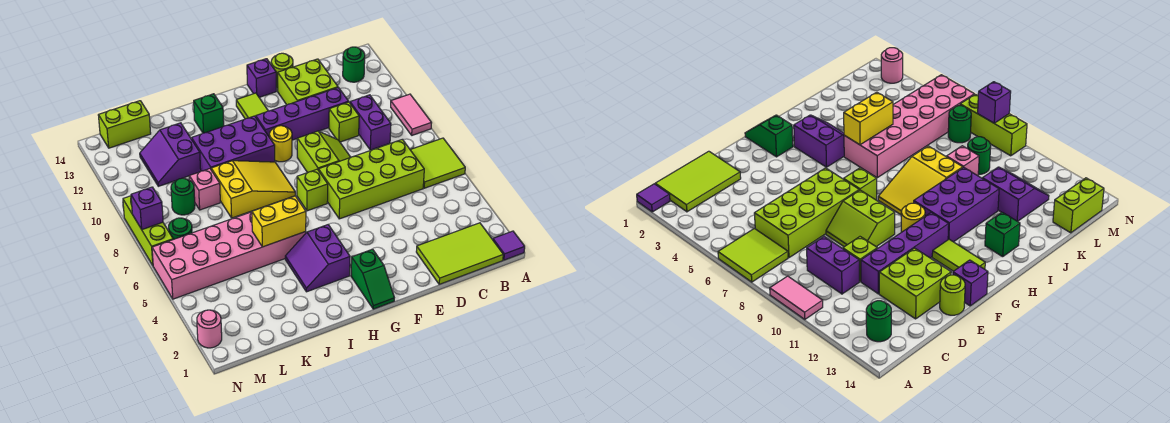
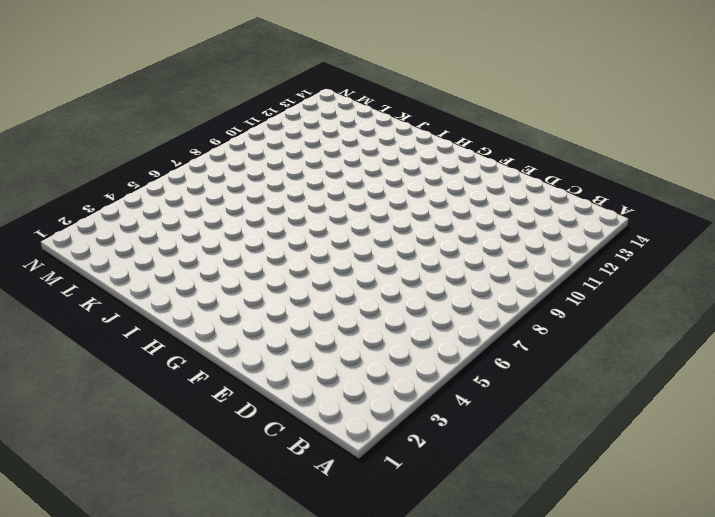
none -> purple tile A1 level 1
none -> lime tile A6:B7 level 1
none -> pink tile A9:A10 level 1
none -> lime tile B1:D2 level 1

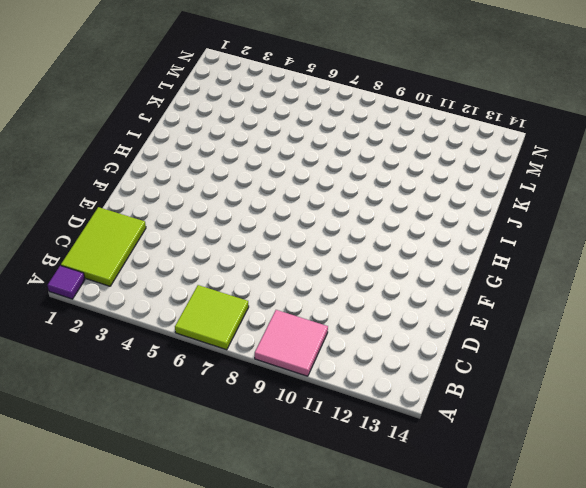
pink tile A9:B10 level 1 -> pink tile A9:A10 level 1
none -> green round brick B13 level 1
none -> lime brick C6:F7 level 1
none -> purple brick C9:C10 level 1
none -> lime brick D10 level 1

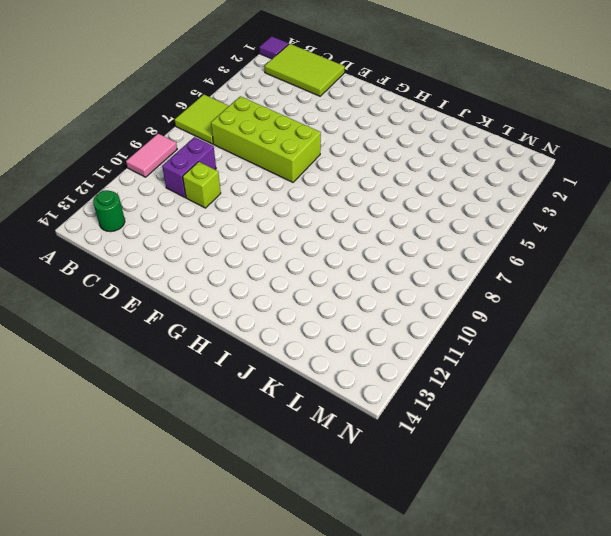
none -> purple brick D11:G11 level 1
none -> lime brick D12:E13 level 1
none -> lime slope E8:F9 level 1 top F
none -> lime round brick E14 level 1

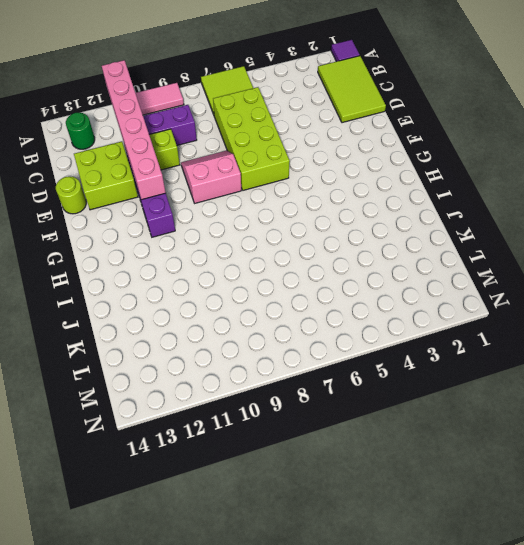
pink brick A11:F11 level 2 -> none
pink slope E8:F9 level 1 top F -> lime slope E8:F9 level 1 top F
none -> purple brick F14 level 1
none -> green slope G1:G2 level 1 top 2
none -> lime brick G7 level 1
none -> yellow round brick G10 level 1

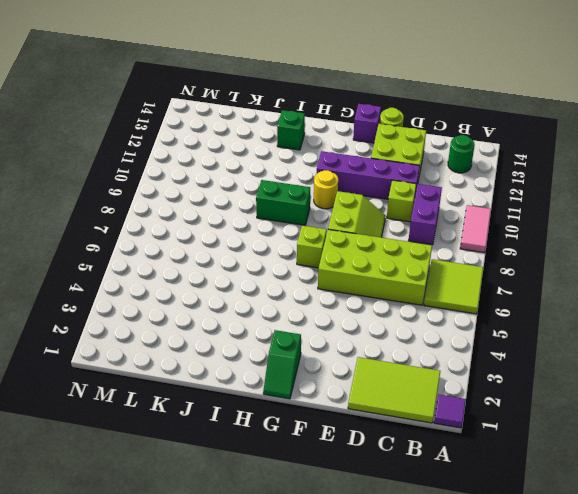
green brick H9:I9 level 1 -> yellow slope H8:J9 level 1 top J
none -> lime tile G12:G13 level 1
none -> purple slope H3:I4 level 1 top H
none -> purple brick H10:J11 level 1
none -> pink brick I5:N6 level 1

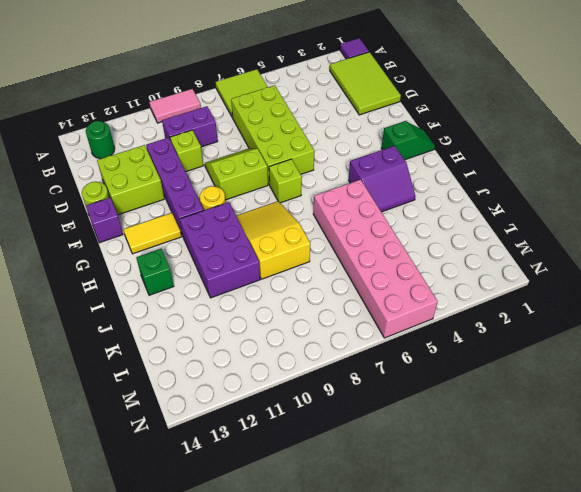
yellow tile G12:G13 level 1 -> lime tile G12:G13 level 1
none -> pink brick K9 level 1
none -> purple slope K11:L12 level 1 top K
none -> green round brick L9 level 1
none -> lime brick L14:M14 level 1

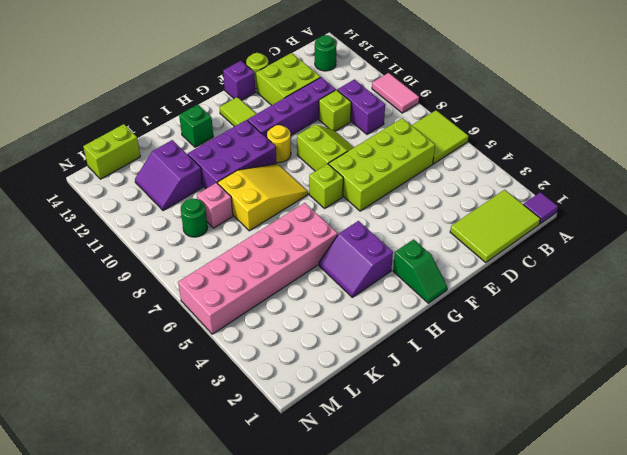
none -> green round brick M7 level 1
none -> pink round brick N2 level 1
none -> lime brick N7:N9 level 1
none -> yellow brick I5:J5 level 2

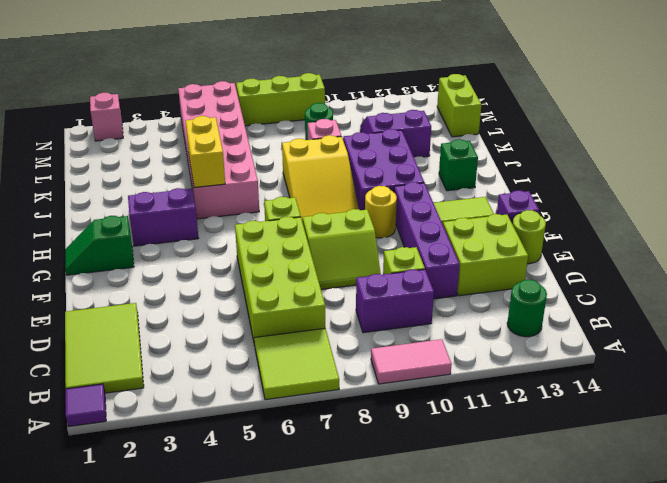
pink brick N2 level 1 -> pink round brick N2 level 1
none -> green round brick M7 level 1
none -> purple brick N8 level 2

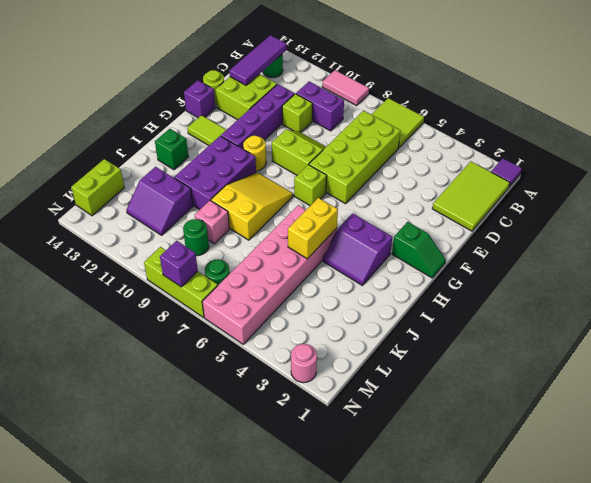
purple tile B13:D13 level 2 -> none

